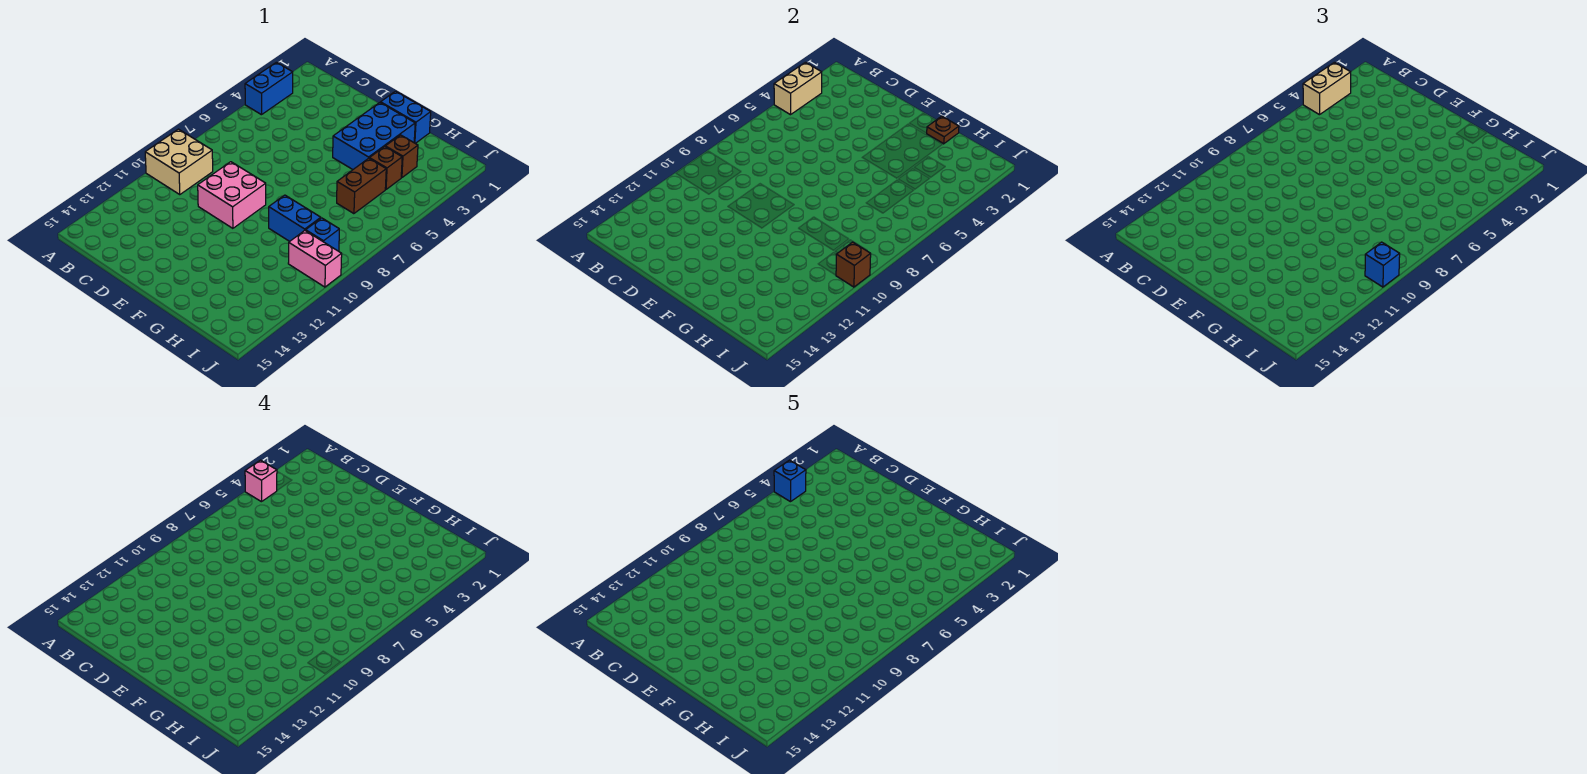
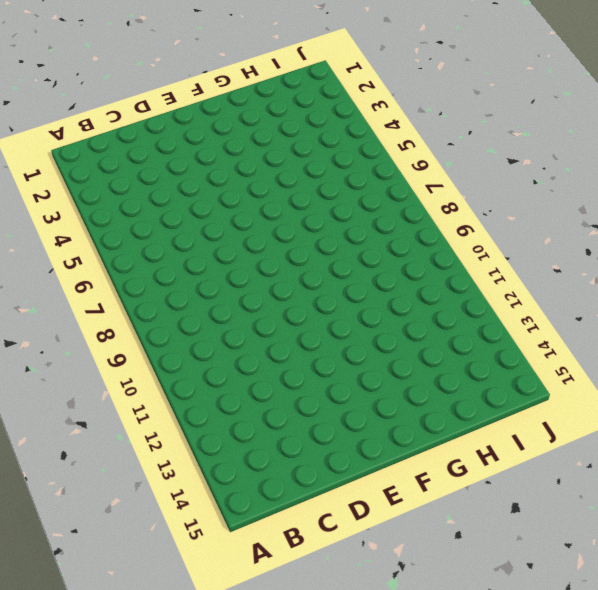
none -> blue brick A3:A4 level 1
none -> tan brick A9:B10 level 1
none -> pink brick D9:E10 level 1

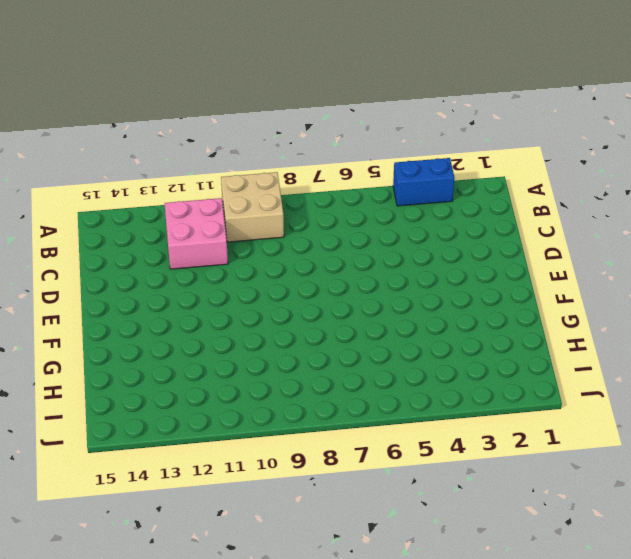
pink brick B11:C12 level 1 -> pink brick D9:E10 level 1
none -> blue brick F1:G1 level 1
none -> blue brick F2:G4 level 1
none -> blue brick G9:H9 level 1

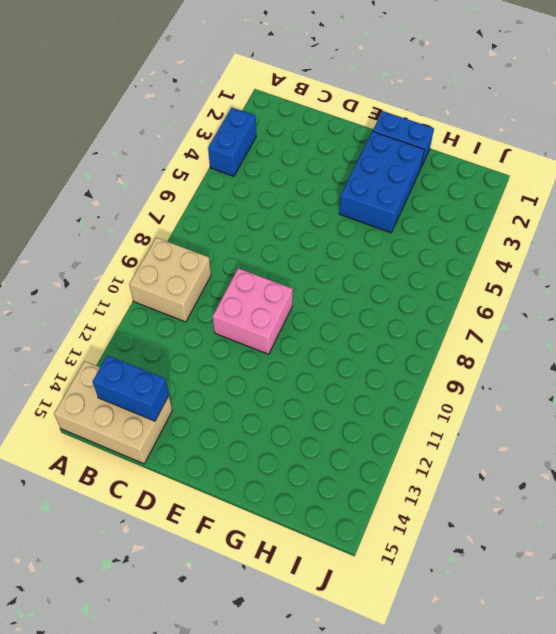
tan brick A14:C15 level 1 -> none
blue brick B14:C14 level 2 -> blue brick G9:H9 level 1
none -> brown brick H3 level 1
none -> brown brick H4 level 1
none -> brown brick H5:H6 level 1

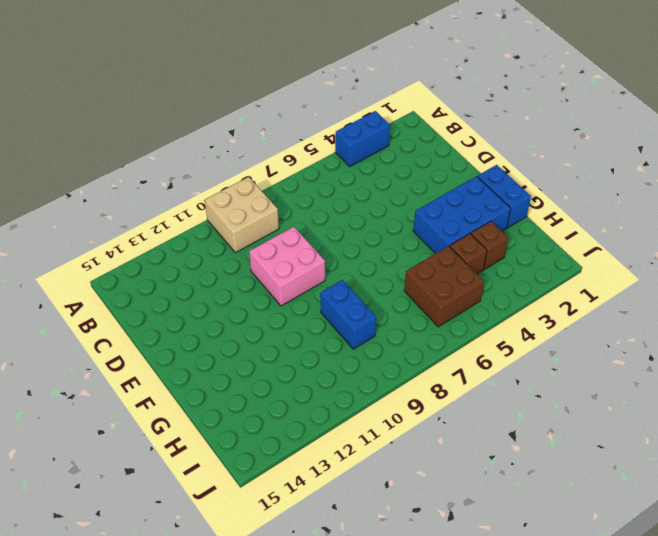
brown brick H5:I6 level 1 -> brown brick H5:H6 level 1
none -> blue brick I9 level 1
none -> pink brick I10:J10 level 1
none -> tan brick A3:A4 level 2

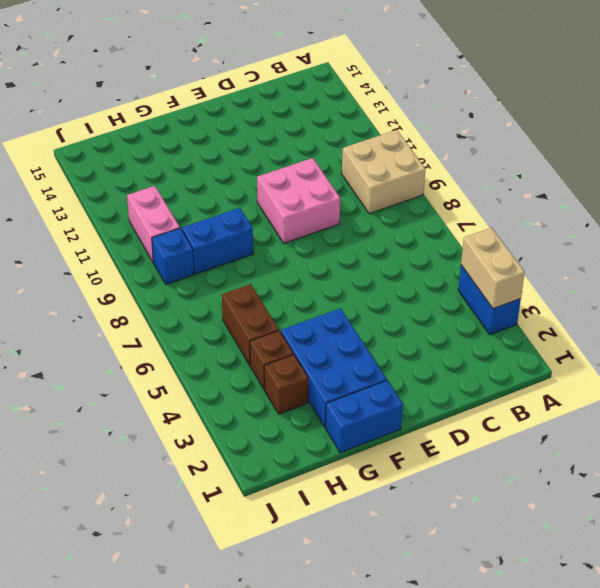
pink brick I10:I11 level 1 -> pink brick I10:J10 level 1
none -> brown plate G1 level 2
none -> brown brick J10 level 2
none -> tan brick A3:A4 level 3

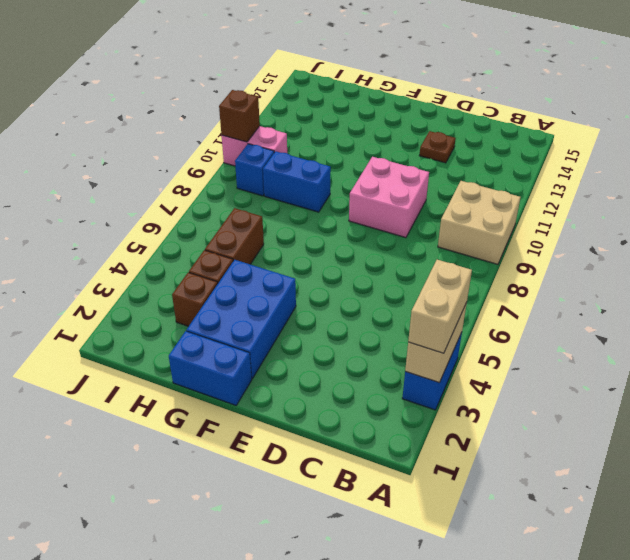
brown plate D13 level 1 -> brown plate G1 level 2
none -> blue brick J10 level 3
none -> pink brick A4 level 4
none -> blue brick A4 level 5

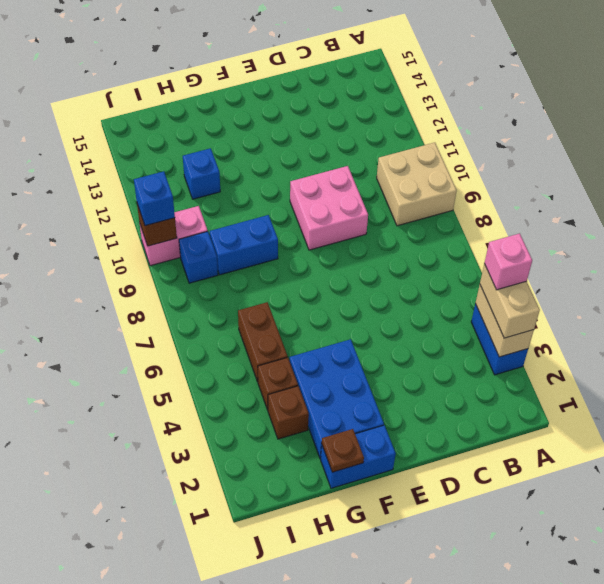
blue brick H12 level 1 -> blue brick A4 level 5

